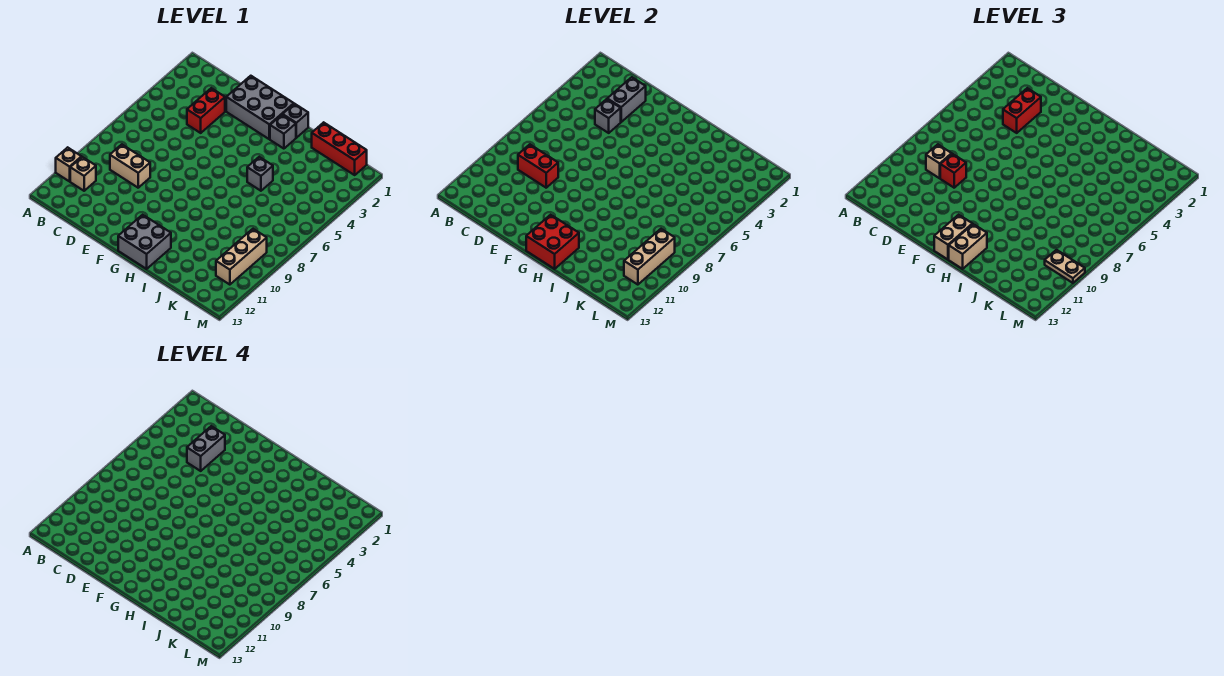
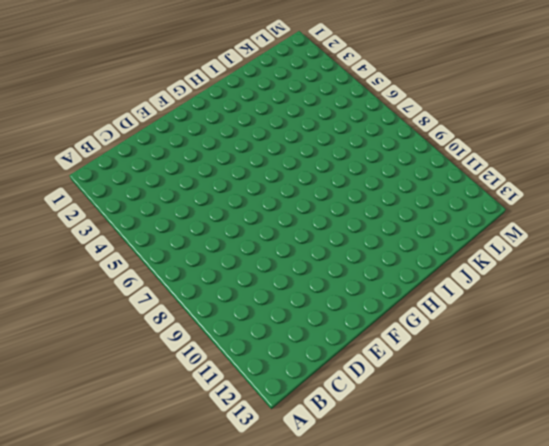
none -> tan brick A11 level 1
none -> tan brick B11 level 1
none -> tan brick C9:D9 level 1

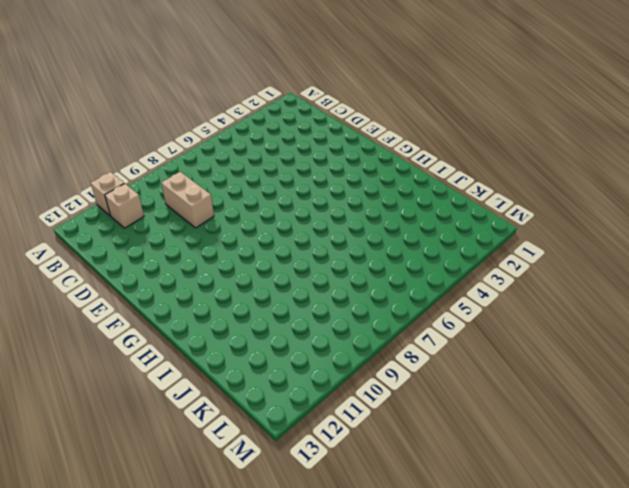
none -> red brick D3:D4 level 1
none -> grey brick E1:G2 level 1
none -> grey brick G12:H13 level 1

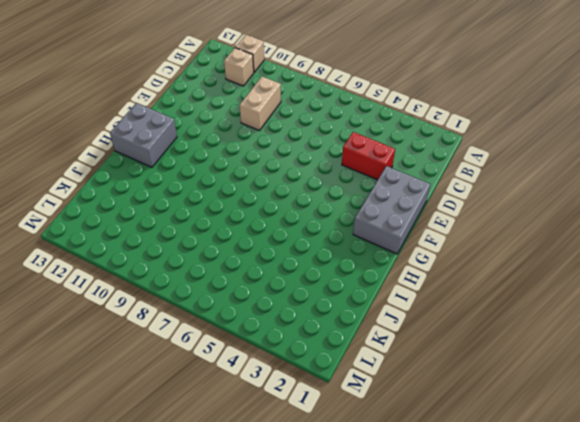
none -> grey brick H1 level 1
none -> grey brick H2 level 1
none -> grey brick I5 level 1

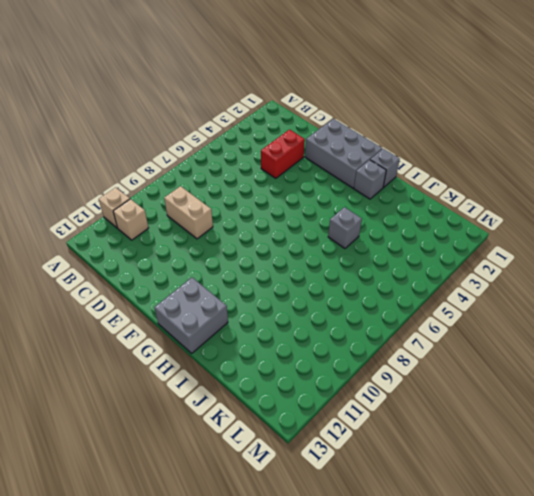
none -> red brick J1:L1 level 1
none -> tan brick L9:L11 level 1
none -> red brick C9:D9 level 2

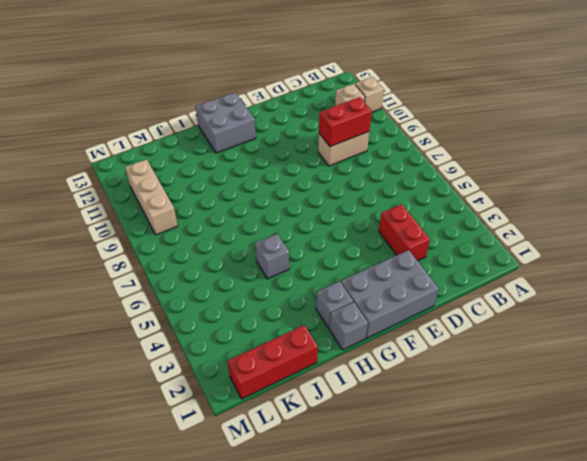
none -> grey brick D2:D3 level 2
none -> grey brick D4 level 2
none -> red brick G12:H13 level 2

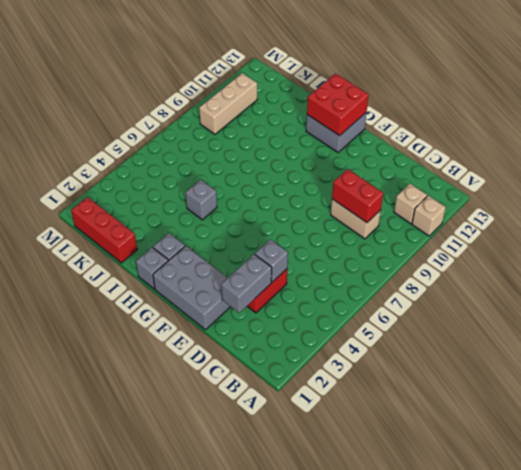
none -> tan brick L9:L11 level 2
none -> tan brick C9 level 3
none -> red brick D3:D4 level 3

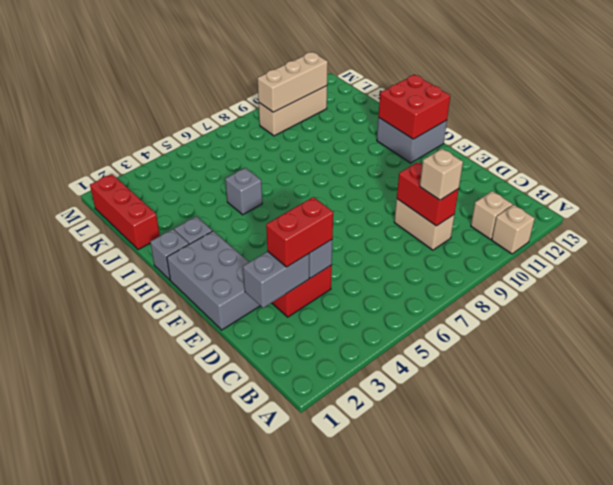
none -> red brick D9 level 3
none -> tan brick G12:G13 level 3
none -> tan brick H12:H13 level 3

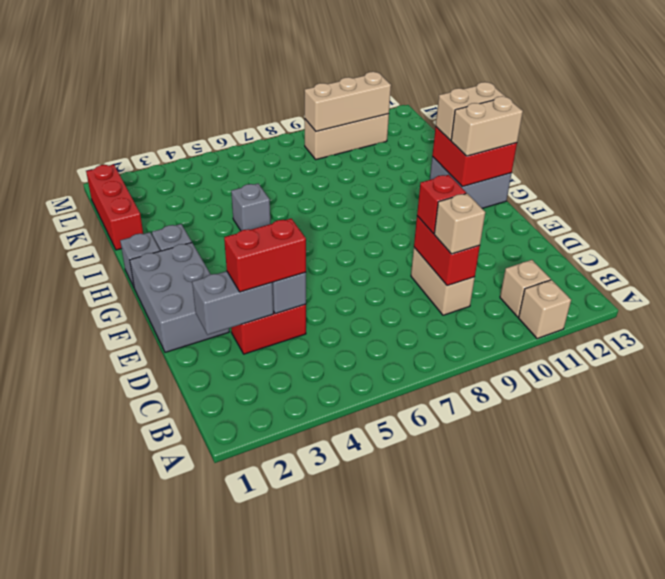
none -> tan plate L10:M10 level 3
none -> grey brick D3:D4 level 4

